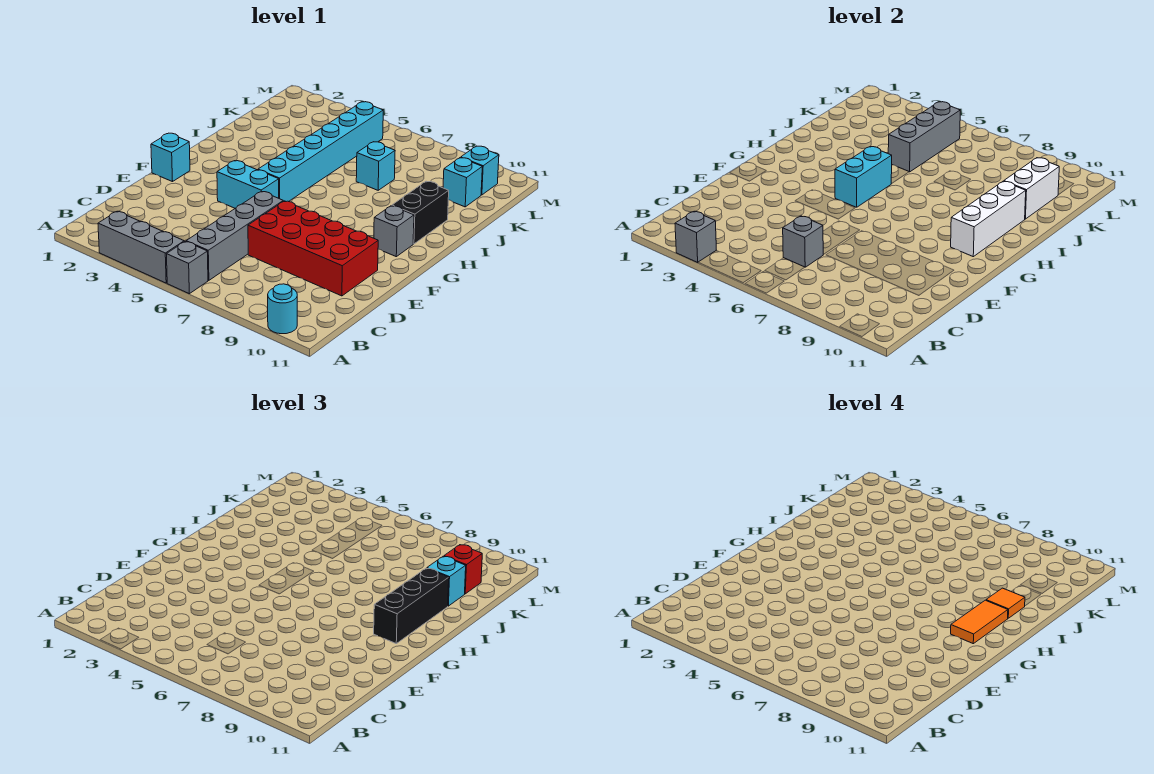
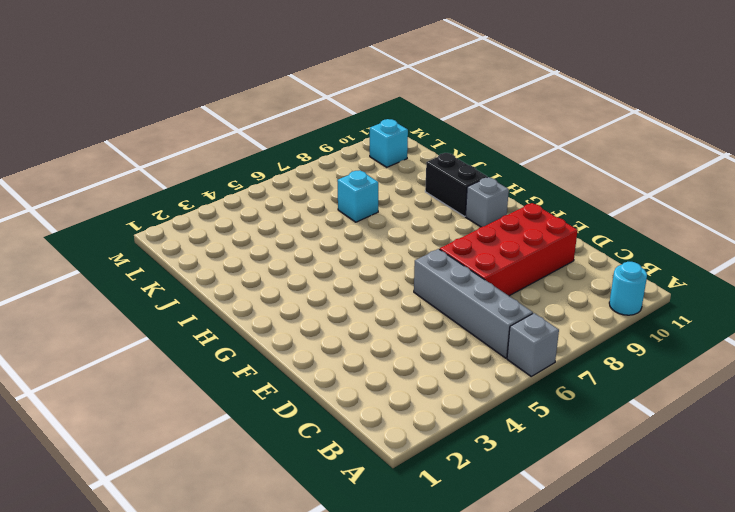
none -> grey brick A3:A5 level 1
none -> cyan brick F1 level 1
none -> cyan brick F4:F5 level 1

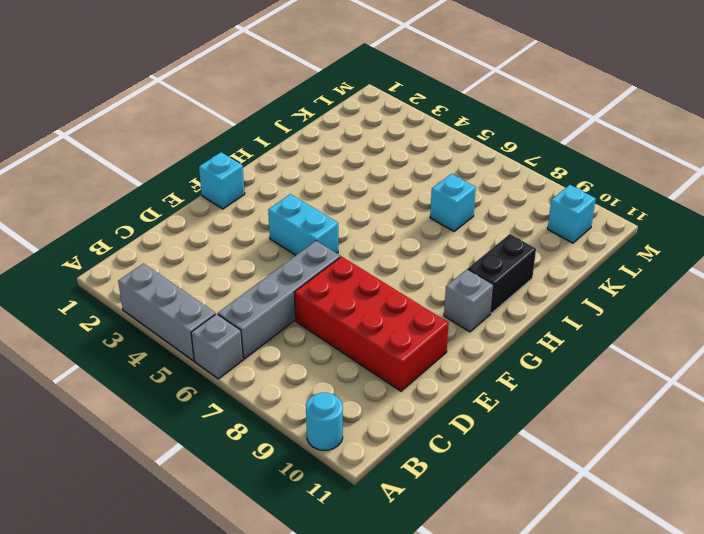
none -> cyan brick G5:L5 level 1
none -> cyan brick K10 level 1
none -> grey brick A3 level 2

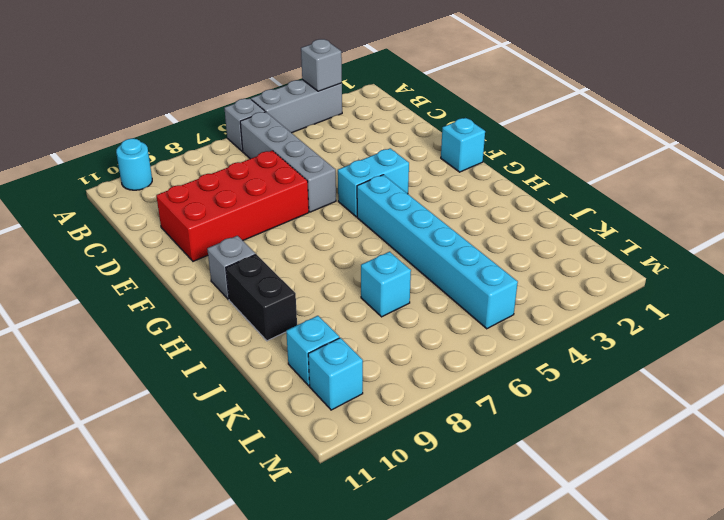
none -> grey brick C6 level 2
none -> cyan brick G5:H5 level 2
none -> white brick G10:I10 level 2

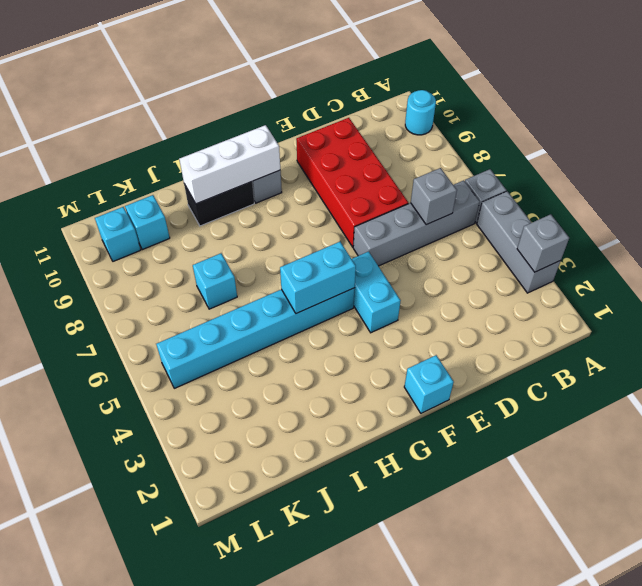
none -> grey brick J5:L5 level 2
none -> white brick J10:K10 level 2
none -> black brick G10:I10 level 3

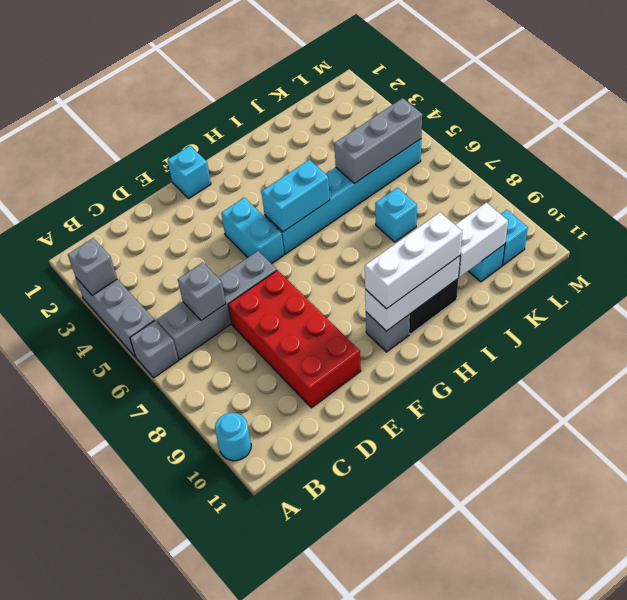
white brick G10:I10 level 3 -> black brick G10:I10 level 3
none -> cyan brick J10 level 3
none -> red brick K10 level 3
none -> orange tile G10:H10 level 4

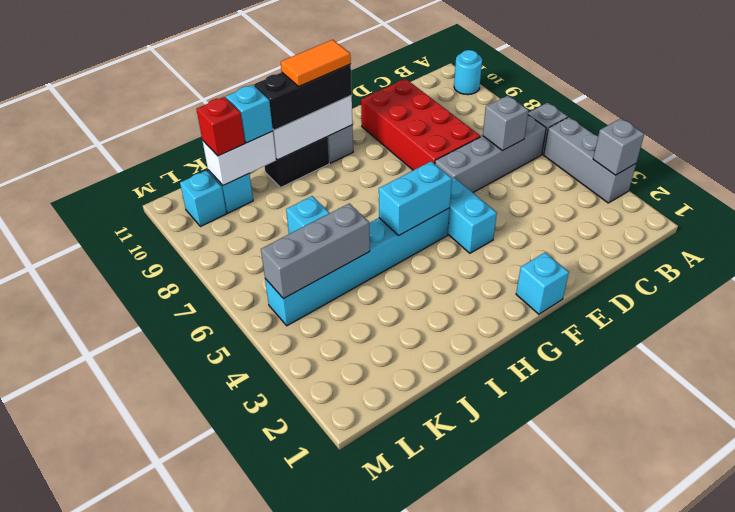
none -> orange tile I10 level 4

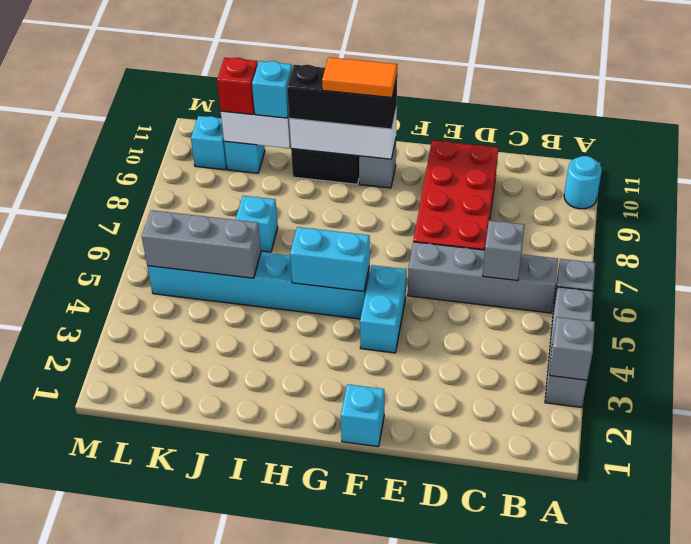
none -> orange tile I10 level 4

